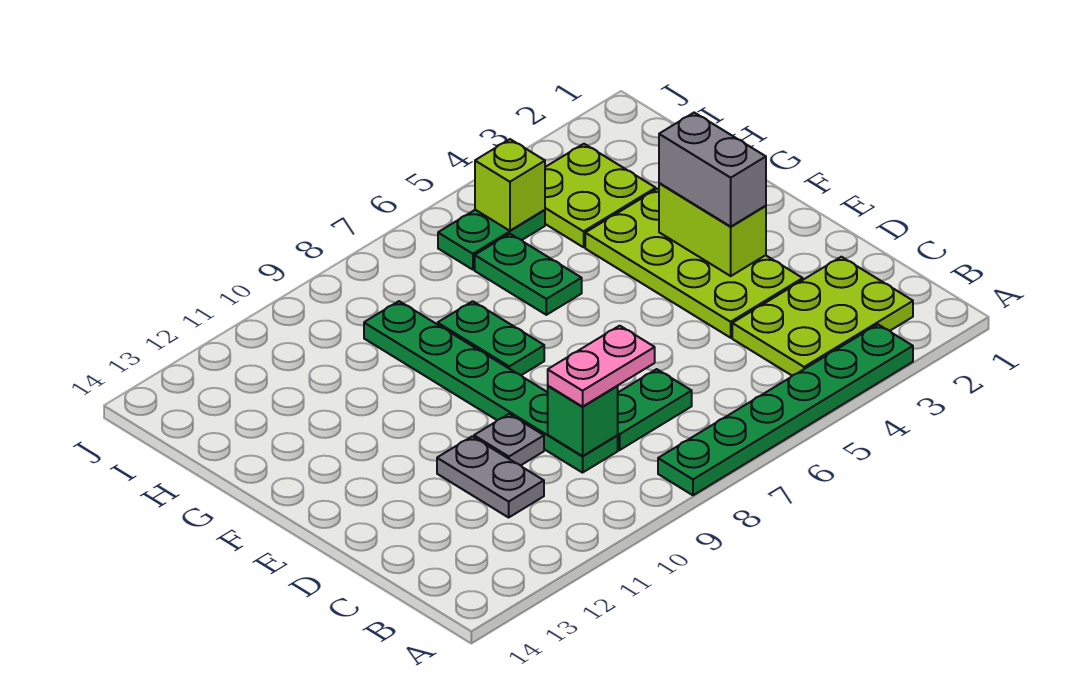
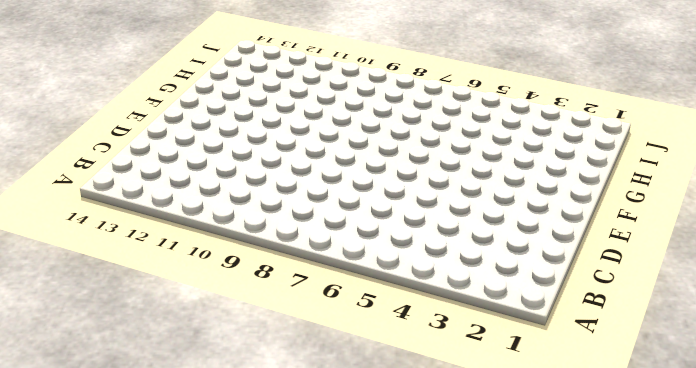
none -> green plate A3:A8 level 1
none -> lime plate B2:C4 level 1
none -> green plate C7:C8 level 1

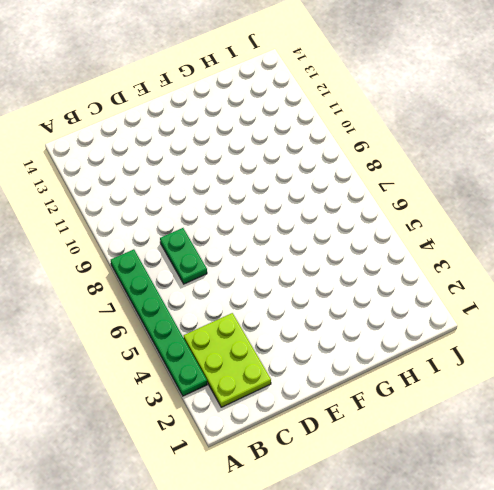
none -> green plate C9:H9 level 1
none -> grey plate C11:D11 level 1
none -> lime plate D3:G4 level 1

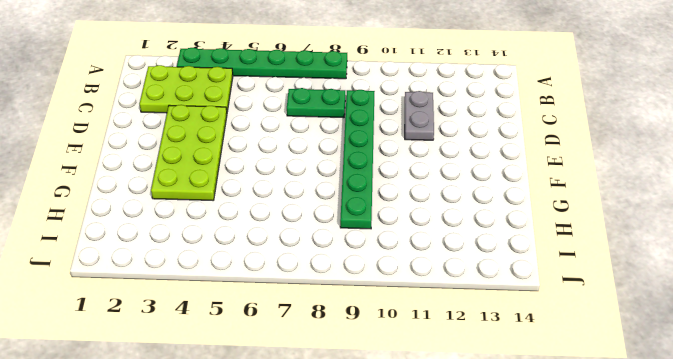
none -> grey plate D10 level 1
none -> green plate F8:G8 level 1
none -> green plate G6:H6 level 1

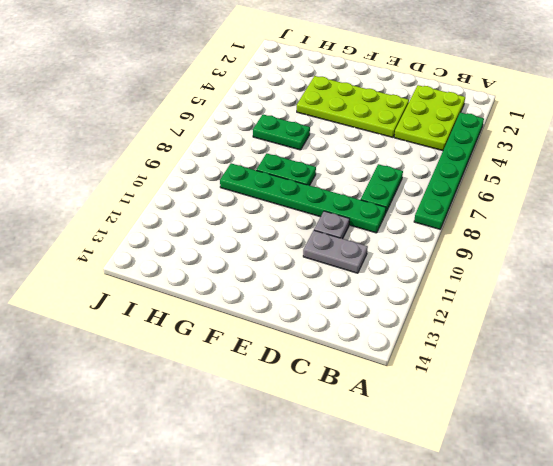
none -> lime plate H3:I4 level 1
none -> green plate I5:I6 level 1
none -> green brick C9 level 2

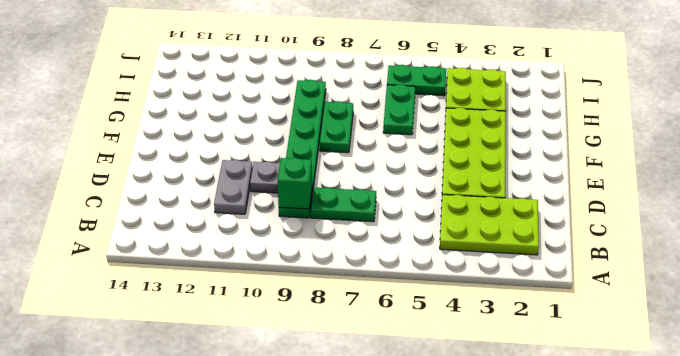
none -> green plate A3:A8 level 1
none -> lime brick E3:F3 level 2
none -> lime brick I5 level 2

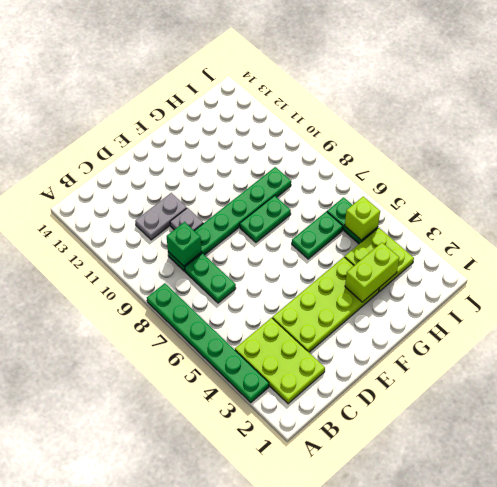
lime brick G3:H3 level 2 -> lime brick E3:F3 level 2
none -> pink plate C8:C9 level 3
none -> grey brick E3:F3 level 3

